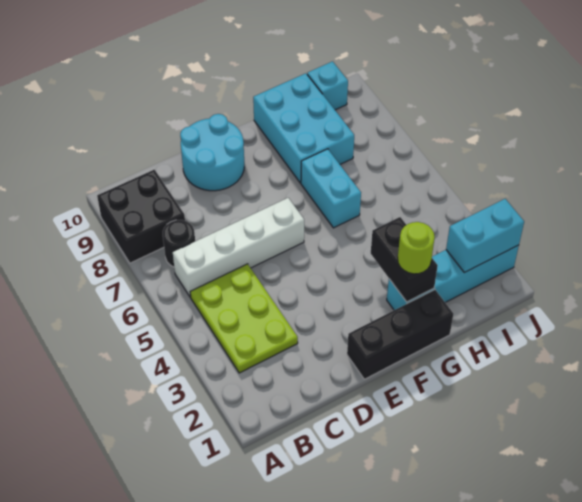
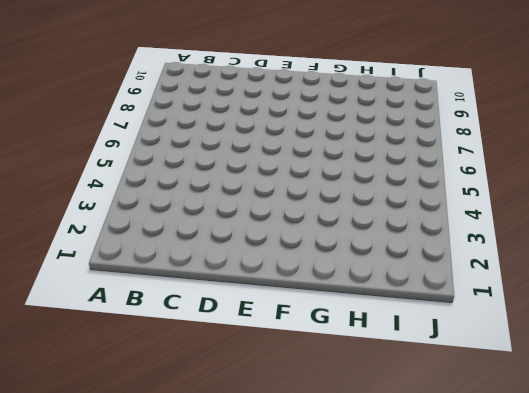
none -> black brick A8:B9 level 1
none -> lime plate B3:C5 level 1
none -> white brick B6:E6 level 1

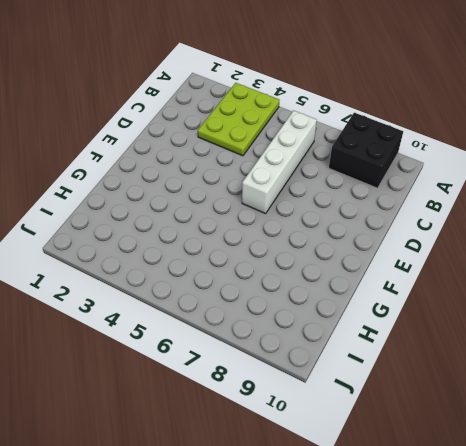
lime plate A3:C4 level 1 -> lime plate B3:C5 level 1
none -> black round brick B7 level 1
none -> cyan round brick D9:E10 level 1
none -> black brick E1:G1 level 1

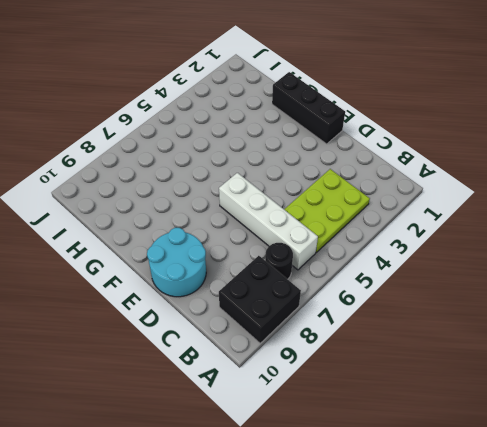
none -> cyan brick G2:J2 level 1
none -> cyan brick G6:G7 level 1
none -> cyan brick G8:H10 level 1

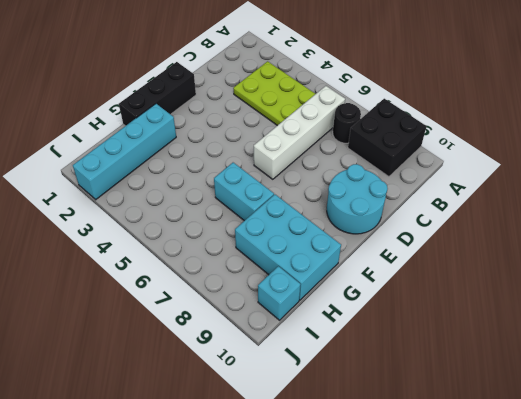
none -> black brick G2:G3 level 2
none -> cyan brick I2:J2 level 2
none -> lime round brick G2 level 3

